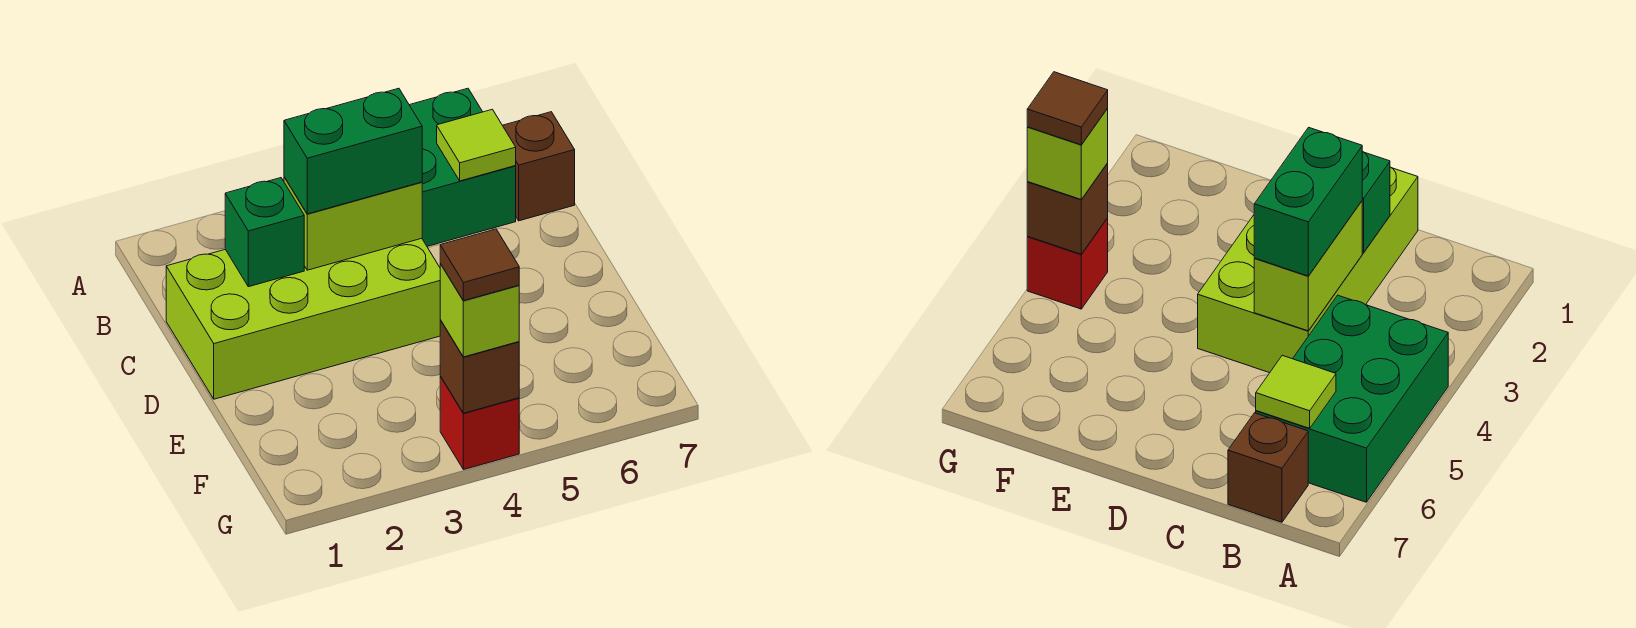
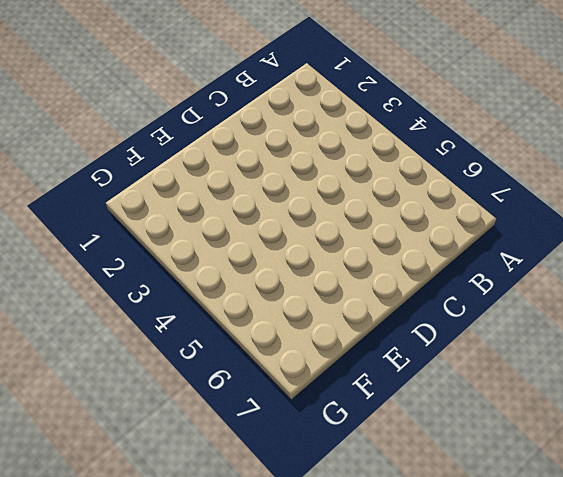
none -> green brick A4:B6 level 1
none -> brown brick B7 level 1

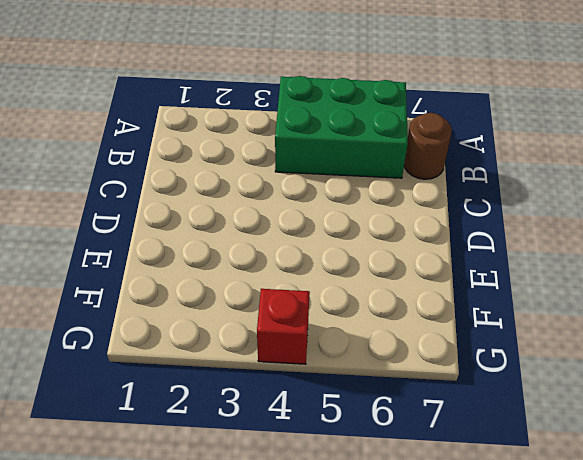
brown round brick B7 level 1 -> brown brick B7 level 1
none -> lime brick C1:D4 level 1
none -> lime tile B6 level 2

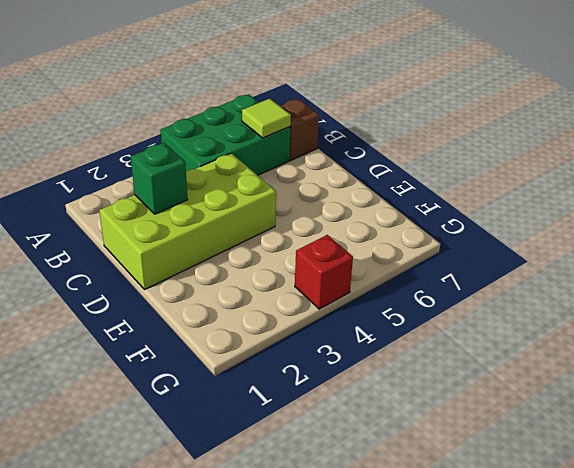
none -> lime brick C3:C4 level 2
none -> brown brick G4 level 2

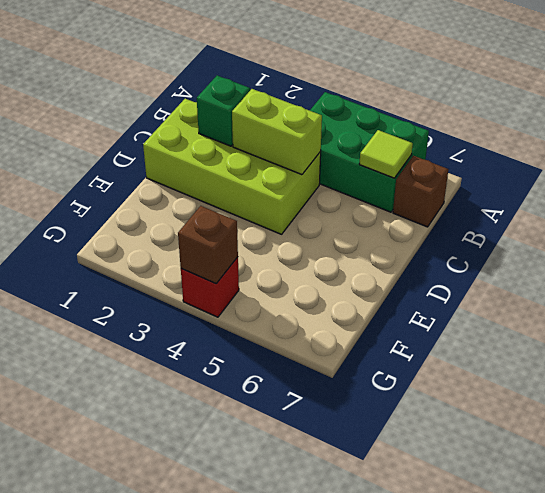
none -> green brick C3:C4 level 3
none -> lime brick G4 level 3

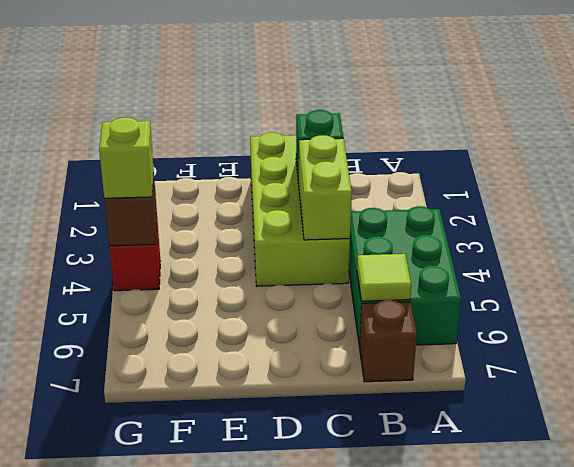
none -> green brick C3:C4 level 3
none -> brown tile G4 level 4

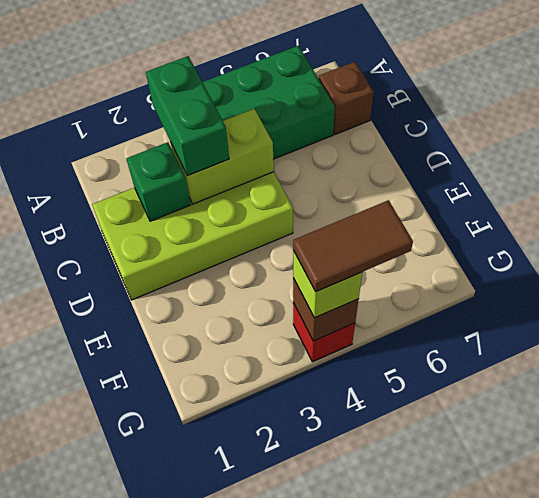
green brick B3:C3 level 3 -> green brick C3:C4 level 3
brown tile G4:G5 level 4 -> brown tile G4 level 4
none -> lime tile B6 level 2

